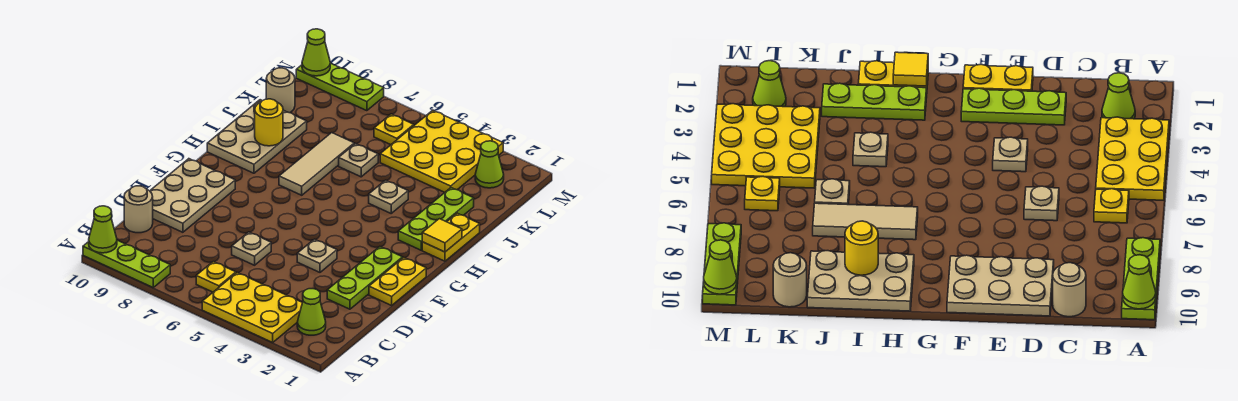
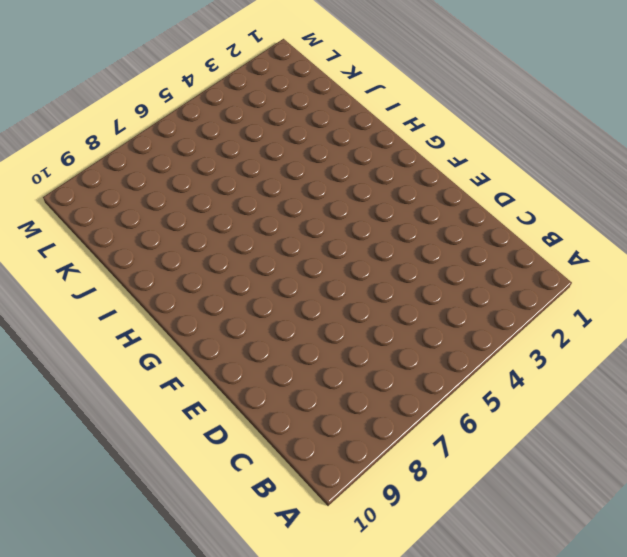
none -> yellow plate A3:B5 level 1
none -> lime plate A8:A10 level 1
none -> lime cone B2 level 1

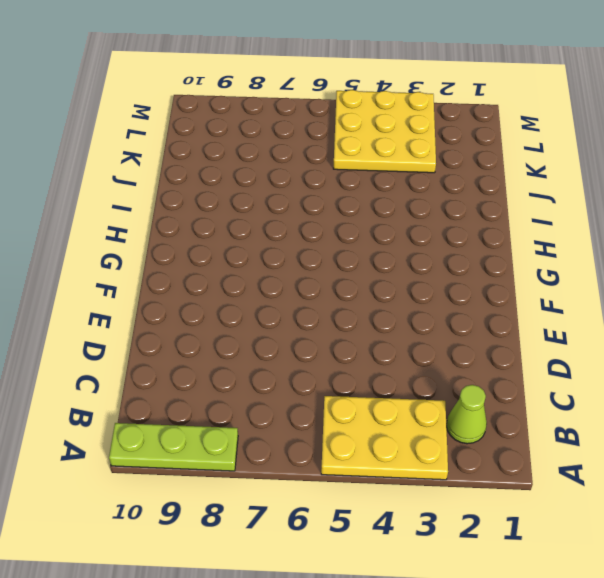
none -> yellow plate B6 level 1
none -> tan round brick C10 level 1
none -> lime plate D2:F2 level 1

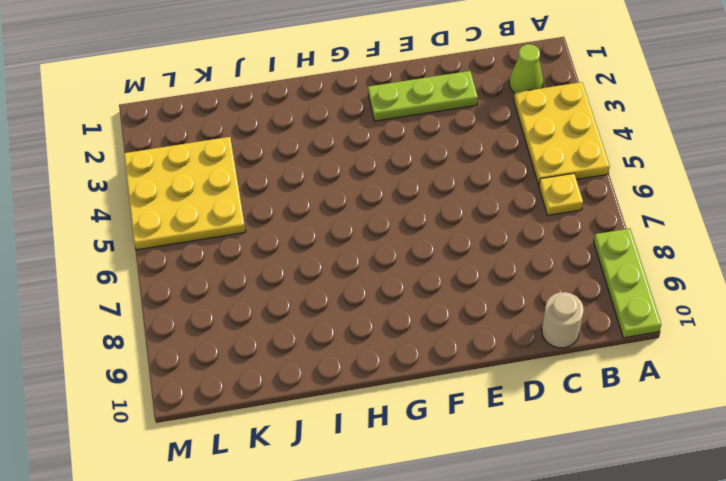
none -> tan plate D6 level 1
none -> tan plate D9:F10 level 1
none -> yellow plate E1:F1 level 1

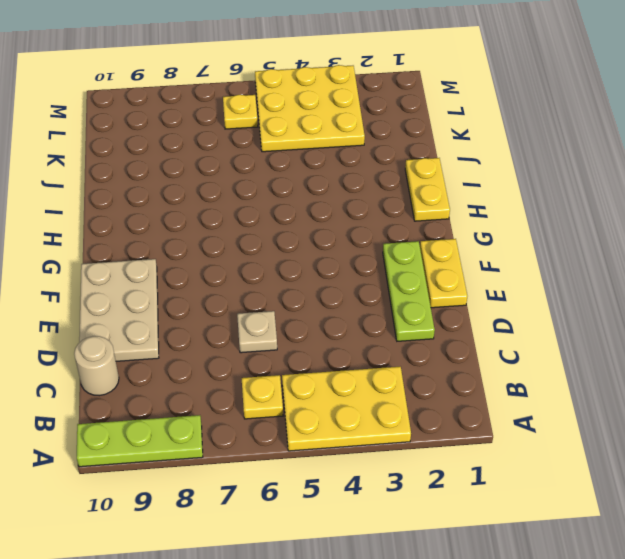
none -> lime cone B2 level 1
none -> tan plate E4 level 1
none -> lime plate H2:J2 level 1

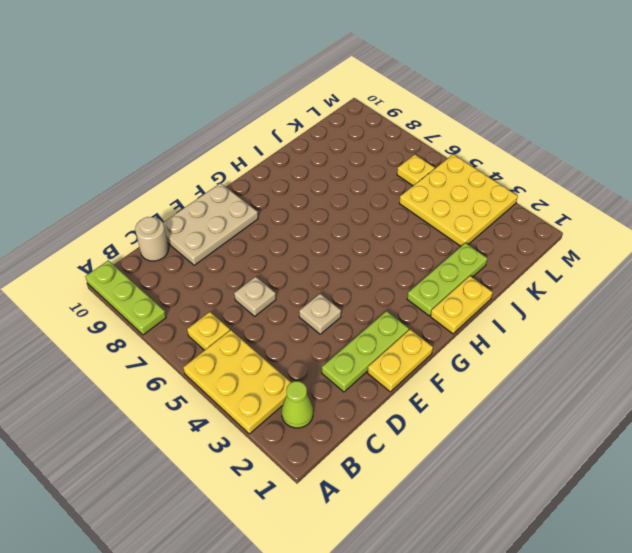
none -> tan tile H7:J7 level 1
none -> tan plate H9:J10 level 1
none -> tan plate I4 level 1

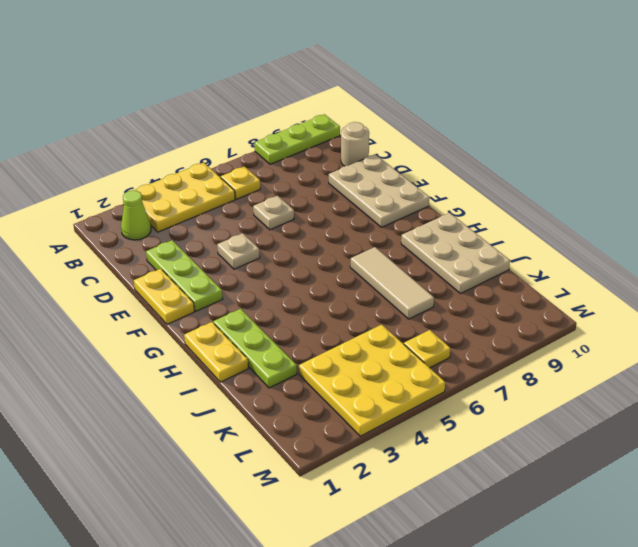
none -> tan plate I4 level 1
none -> tan plate J6 level 1
none -> tan round brick K10 level 1

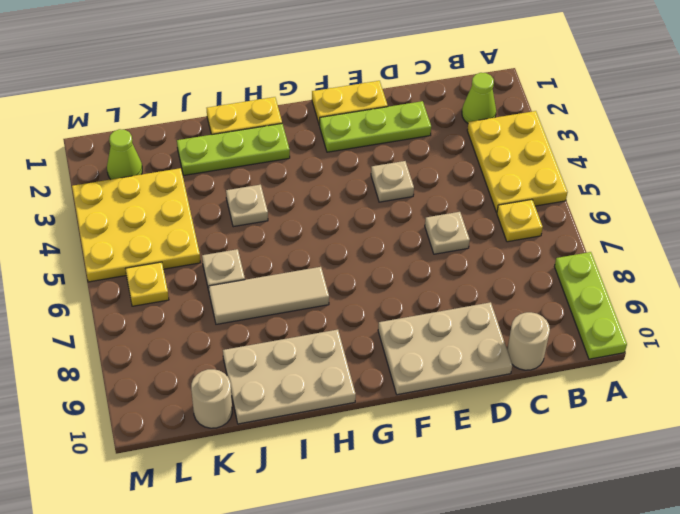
none -> lime plate M8:M10 level 1
none -> lime cone A10 level 2
none -> yellow tile H1 level 2

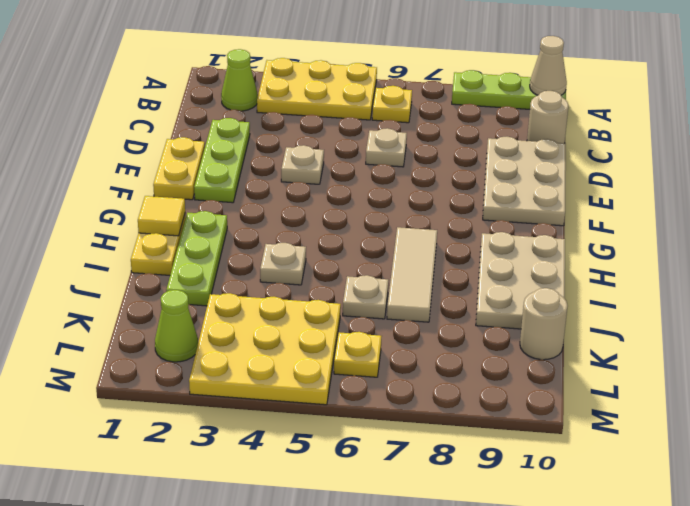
tan cone A10 level 2 -> lime cone A10 level 2
none -> lime plate M8:M10 level 1
none -> yellow round brick I9 level 2
none -> lime cone M10 level 2

